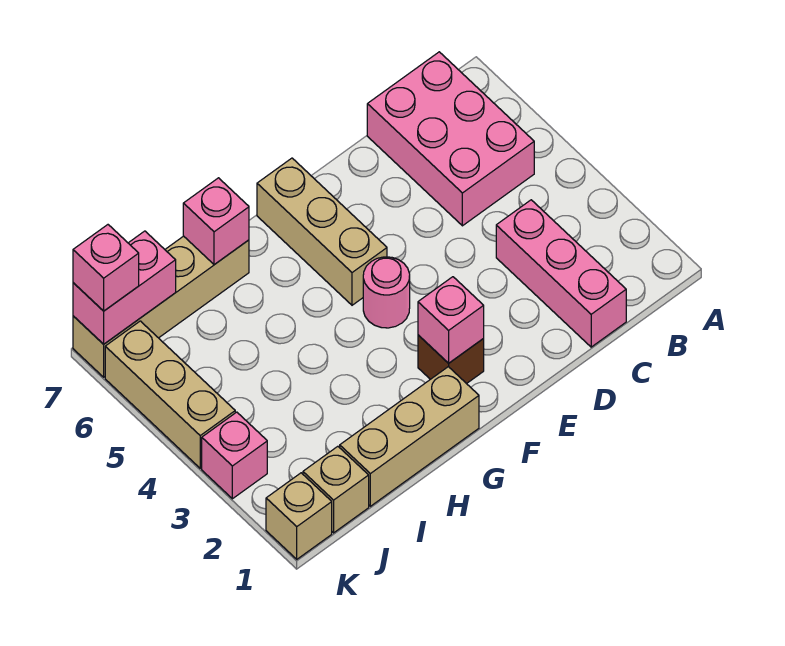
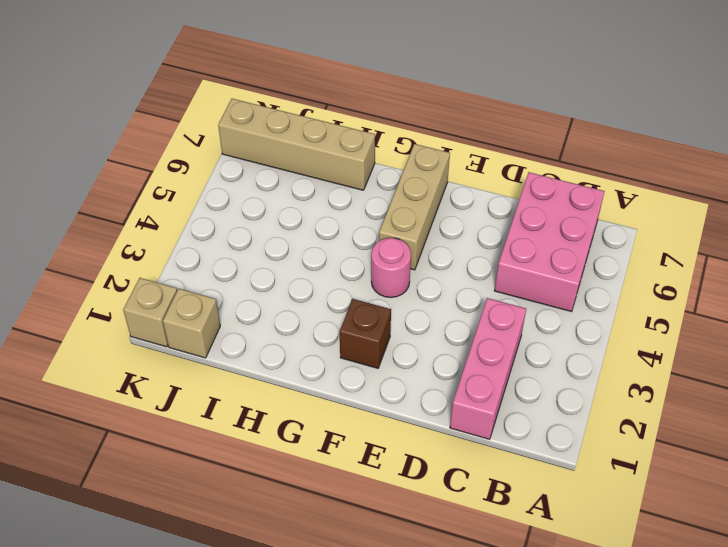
none -> tan brick G1:I1 level 1
none -> pink brick K3 level 1
none -> tan brick K4:K6 level 1

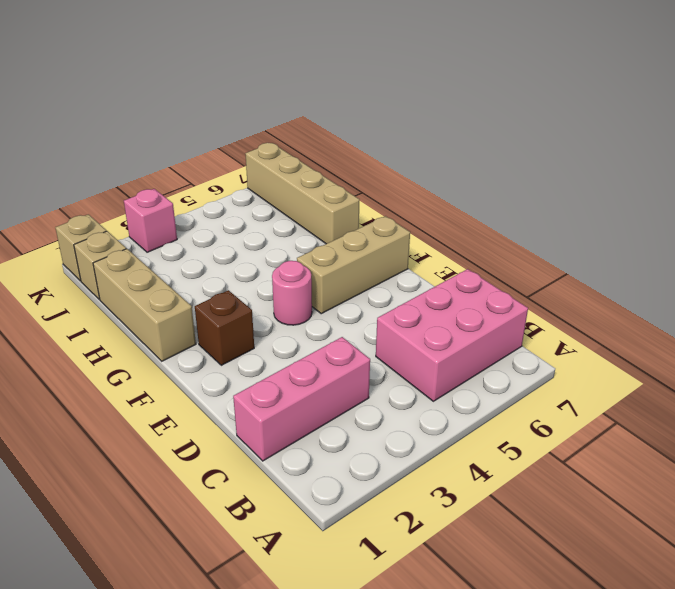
none -> tan brick K4:K6 level 1
none -> pink brick F2 level 2
none -> pink brick H7 level 2

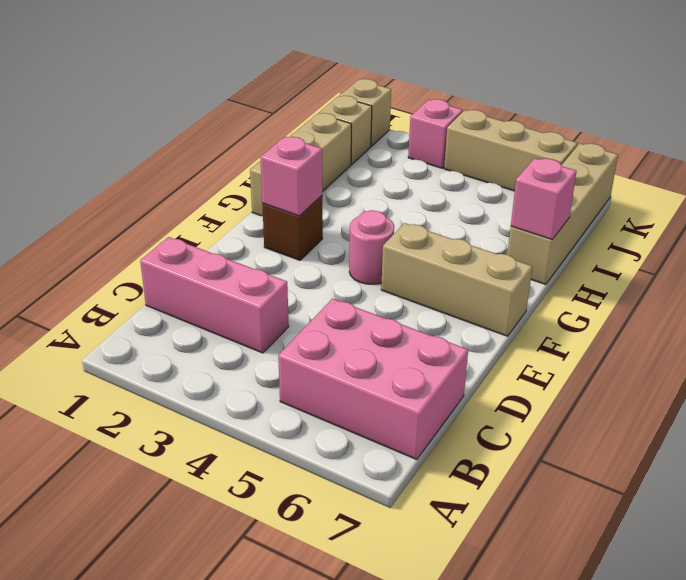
none -> pink brick J7:K7 level 2
none -> pink brick K7 level 3

